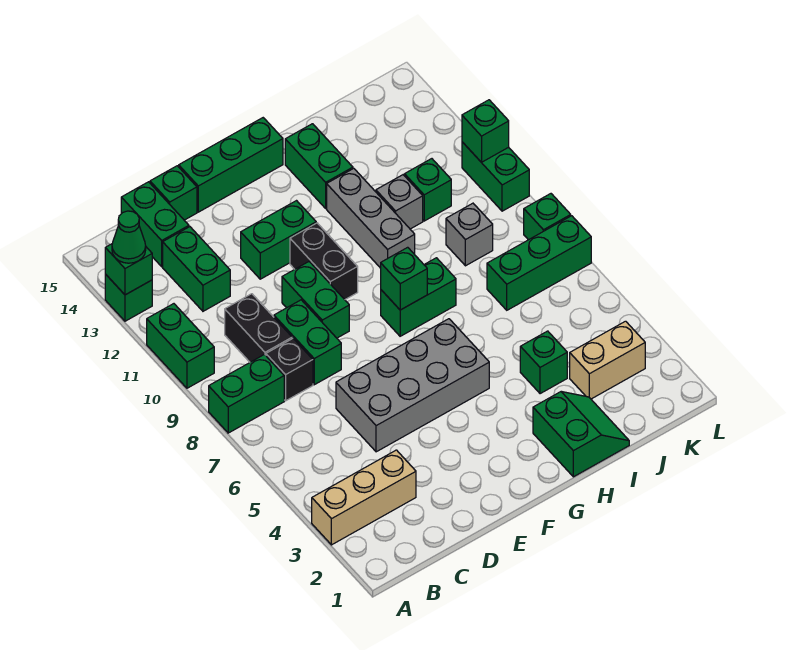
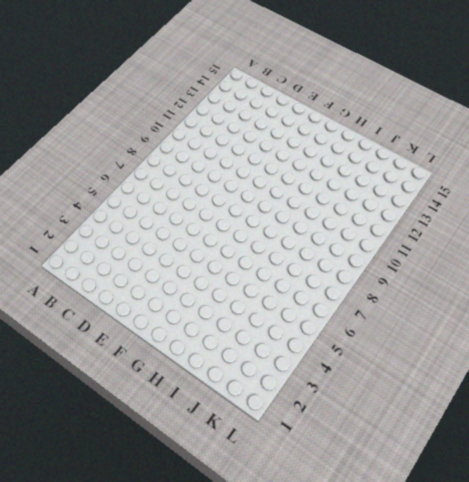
none -> tan brick A3:C3 level 1
none -> green brick A8:B8 level 1
none -> green brick A10:A11 level 1
none -> green brick A13 level 1

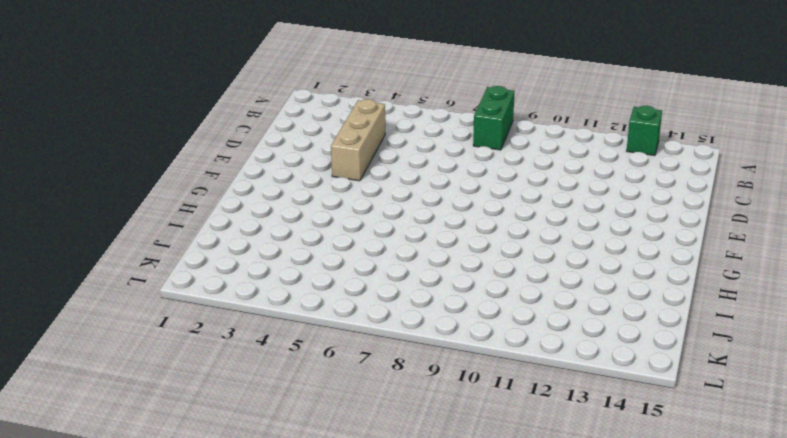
tan brick C4:E4 level 1 -> tan brick A3:C3 level 1
none -> green brick A10:A11 level 1
none -> black brick C8 level 1
none -> black brick C9:C10 level 1
none -> green brick C12:C13 level 1

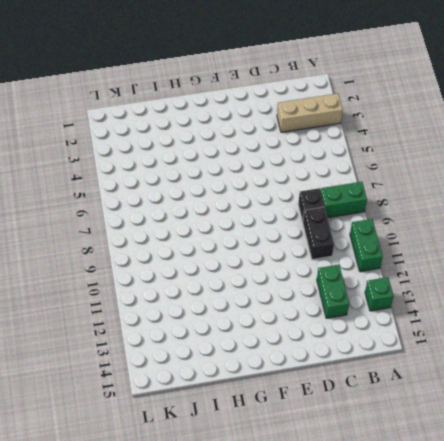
none -> green brick C14:C15 level 1
none -> grey brick D5:G6 level 1
none -> green brick D8:D9 level 1
none -> green brick D15 level 1

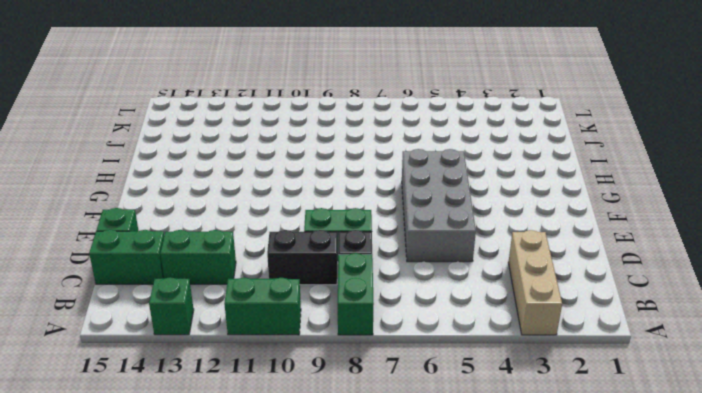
none -> green brick E9:E10 level 1
none -> green brick E12:F12 level 1
none -> green brick E15:G15 level 1
none -> black brick F10:F11 level 1

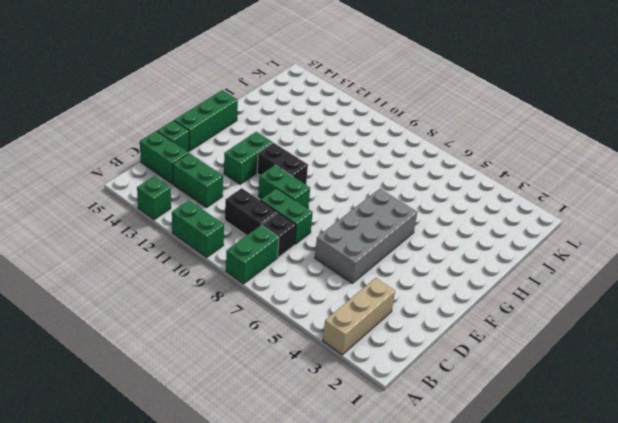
none -> green brick G8:H8 level 1
none -> green slope H1:I2 level 1 top H
none -> grey brick H10:H12 level 1
none -> green brick H13:H14 level 1

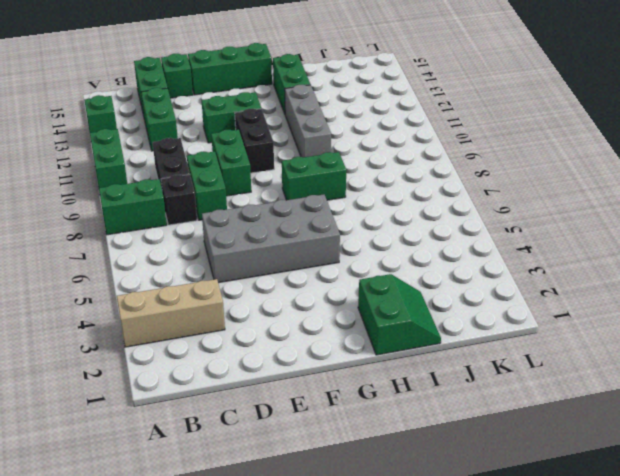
none -> green brick I4 level 1
none -> grey brick I11 level 1
none -> tan brick J3:K3 level 1
none -> green brick J7:L7 level 1

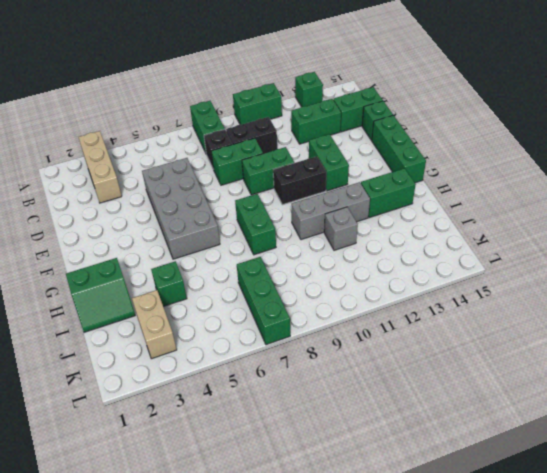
none -> grey brick J9 level 1
none -> green brick J11 level 1
none -> green brick L8 level 1
none -> green brick L10:L11 level 1

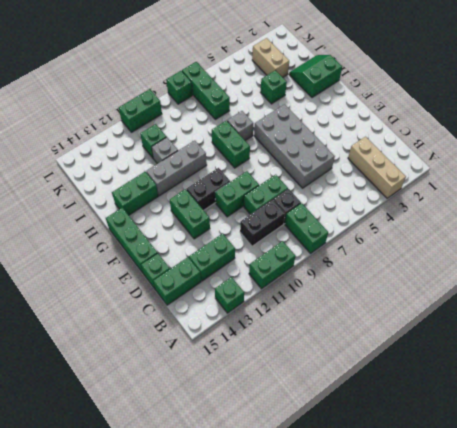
grey brick H7 level 1 -> grey brick J9 level 1
none -> green brick A13 level 2
none -> green brick G8 level 2
none -> green brick L11 level 2
none -> green cone A13 level 3

